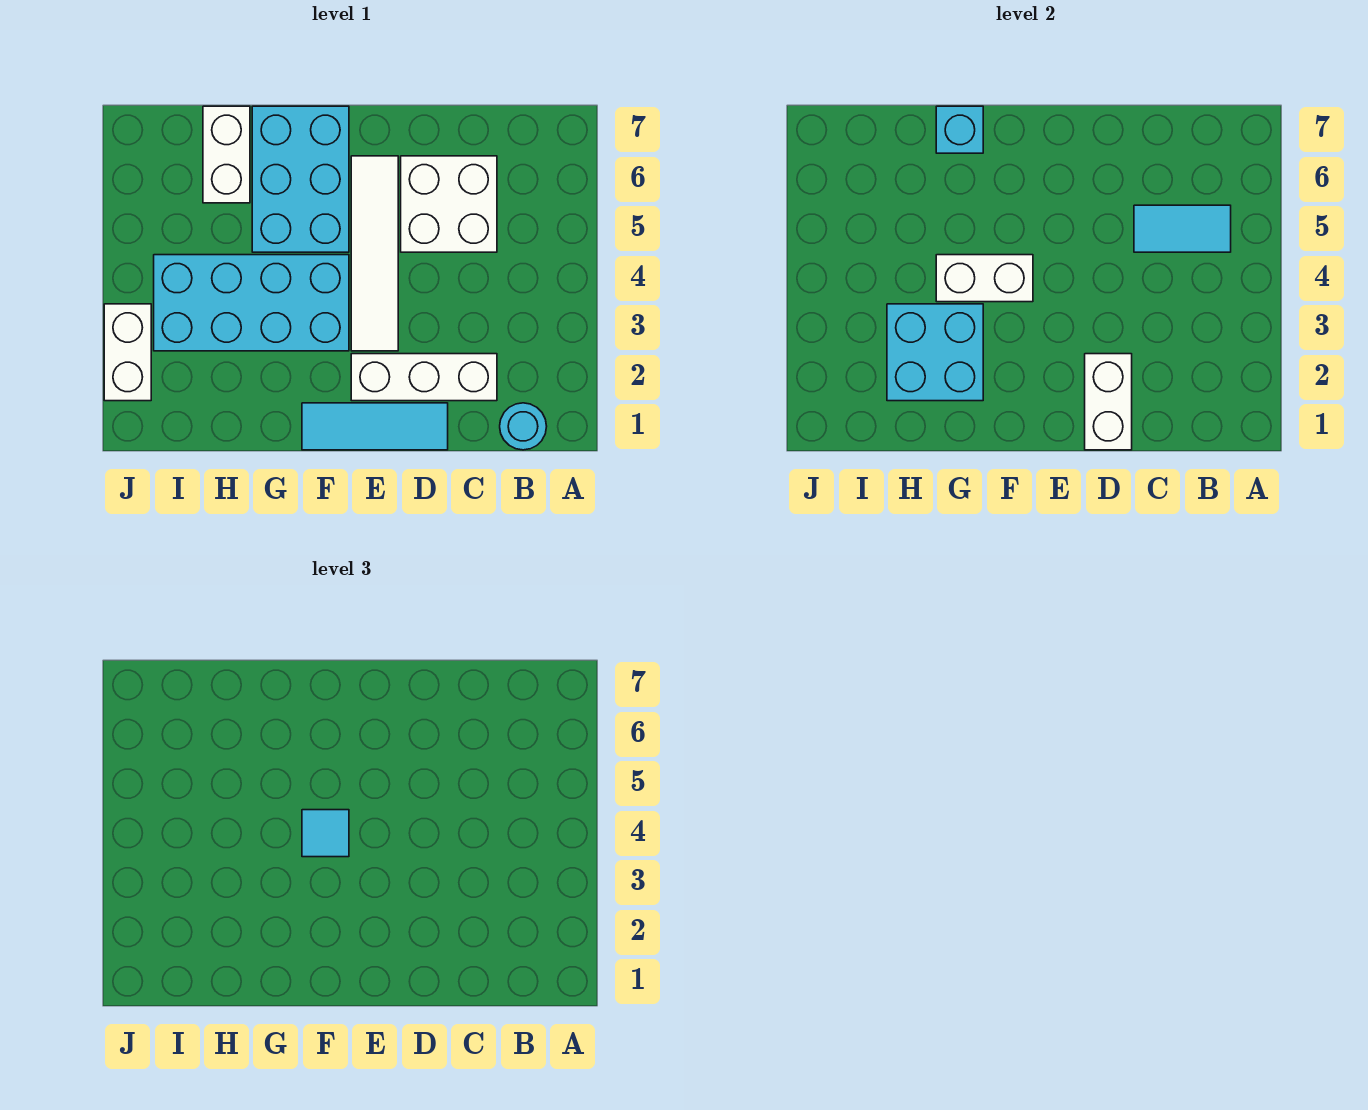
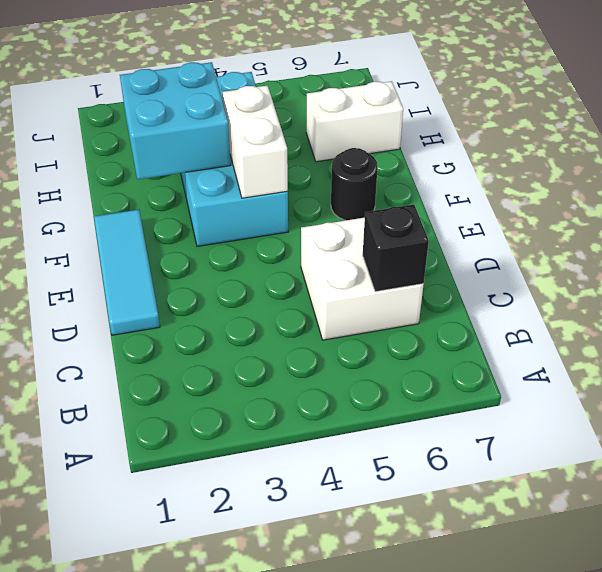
black brick C6 level 2 -> none
black round brick F6 level 1 -> cyan brick F5:G7 level 1
none -> cyan round brick B1 level 1
none -> white brick C2:E2 level 1
none -> white tile E3:E6 level 1

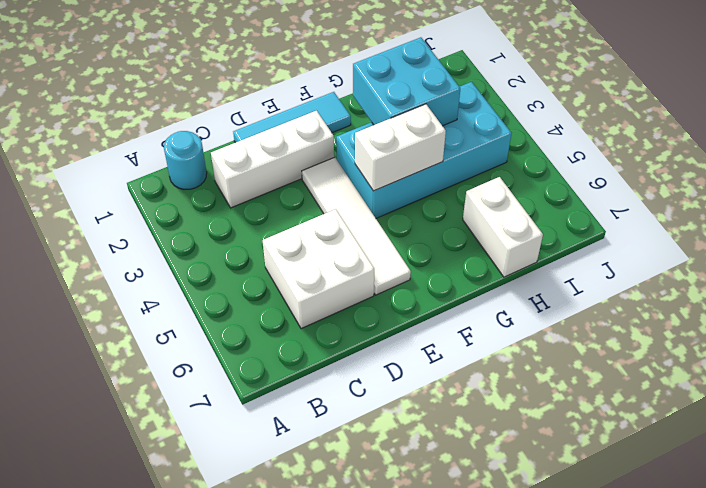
none -> cyan brick F5:G7 level 1
none -> white brick J2:J3 level 1
none -> cyan tile B5:C5 level 2

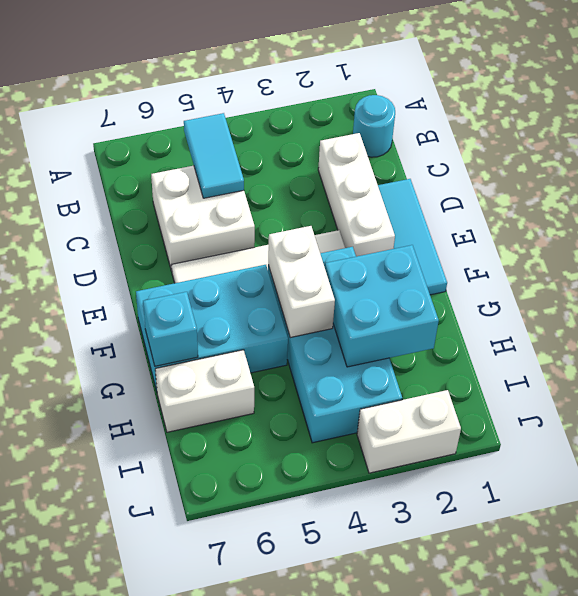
none -> white brick D1:D2 level 2
none -> cyan tile F4 level 3

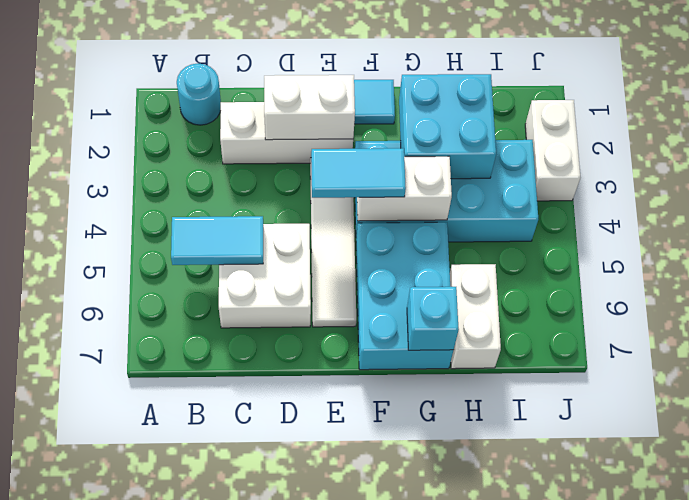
white brick D2:E2 level 2 -> white brick D1:D2 level 2
cyan tile E4:F4 level 3 -> cyan tile F4 level 3

